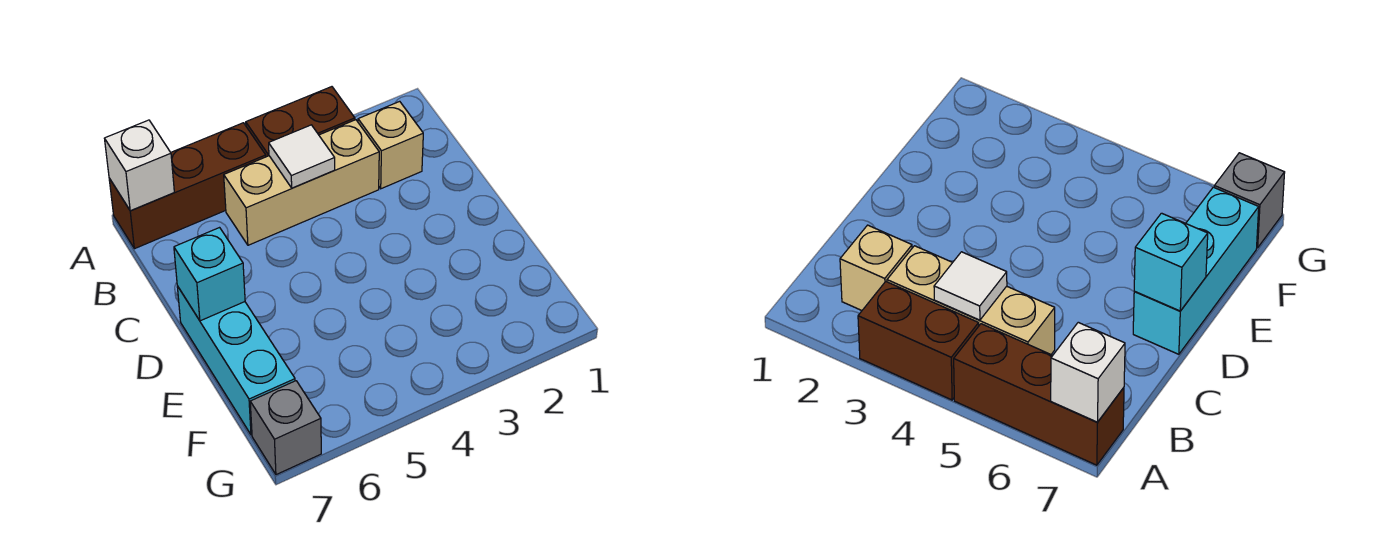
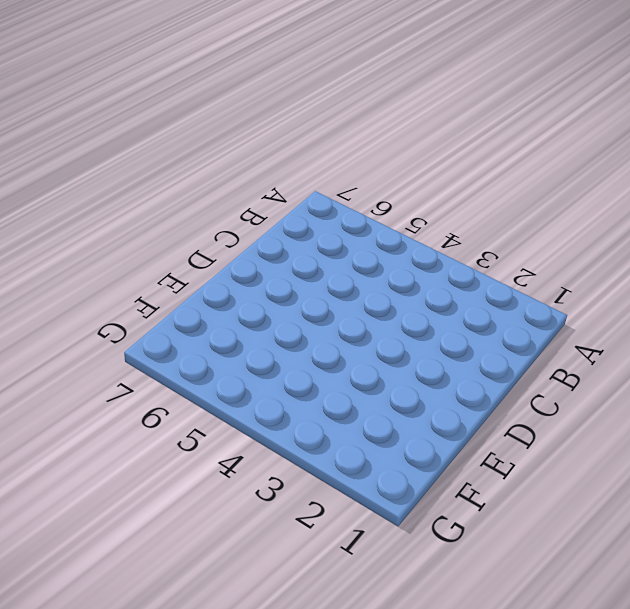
none -> brown brick A3:A4 level 1
none -> brown brick A5:A7 level 1

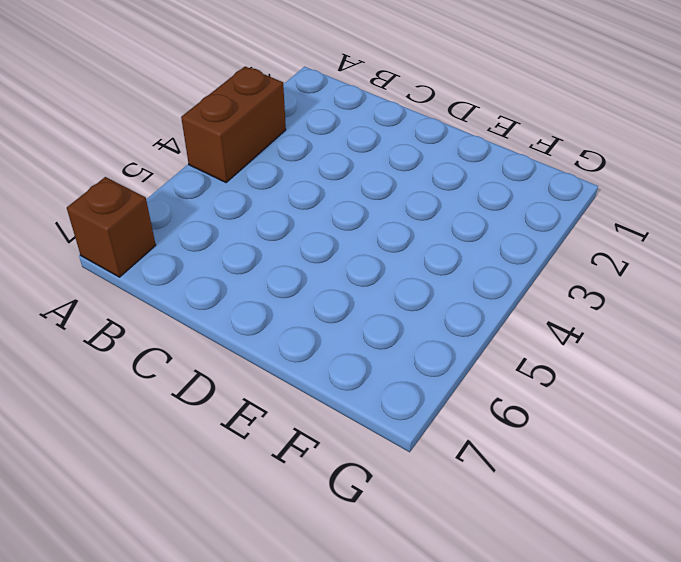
brown brick A7 level 1 -> brown brick A5:A7 level 1
none -> tan brick B2 level 1
none -> tan brick B3:B5 level 1

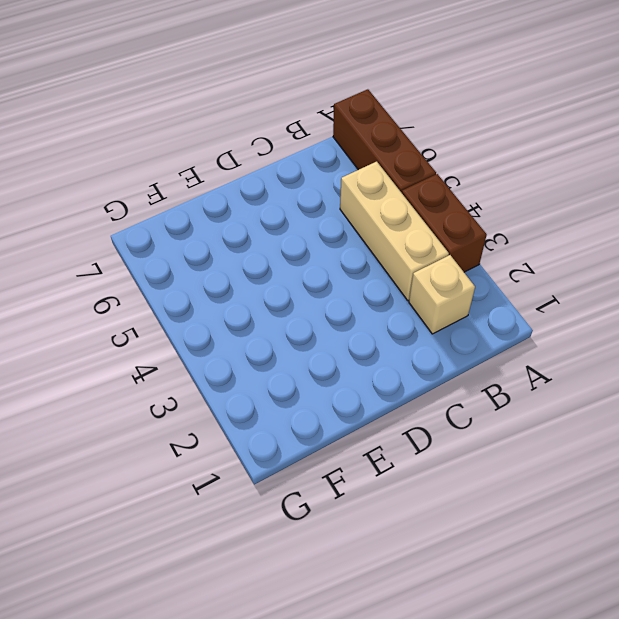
none -> cyan brick D7:F7 level 1
none -> grey brick G7 level 1

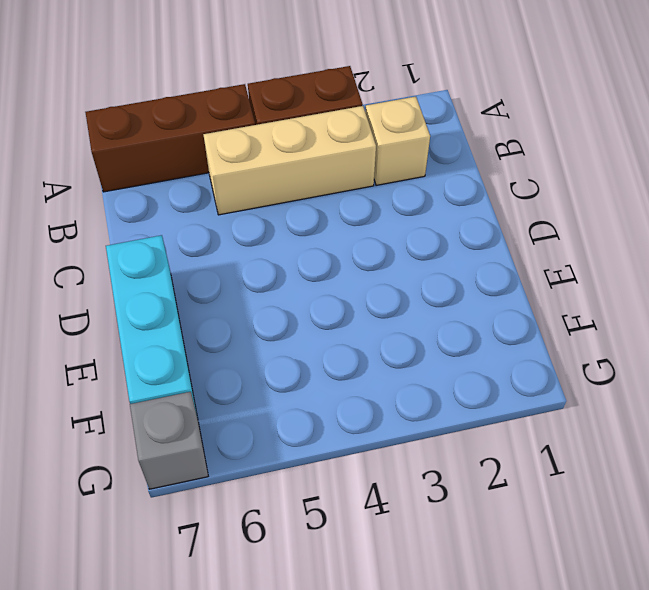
none -> white brick A7 level 2
none -> white tile B4 level 2

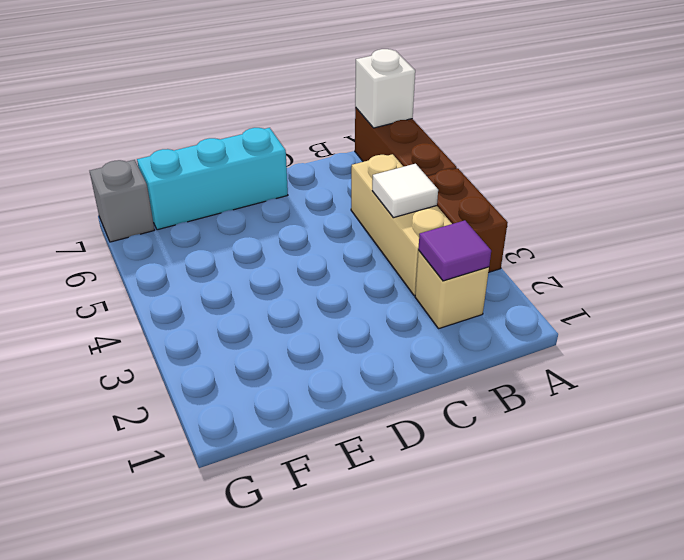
purple tile B2 level 2 -> none
none -> cyan brick D7 level 2

